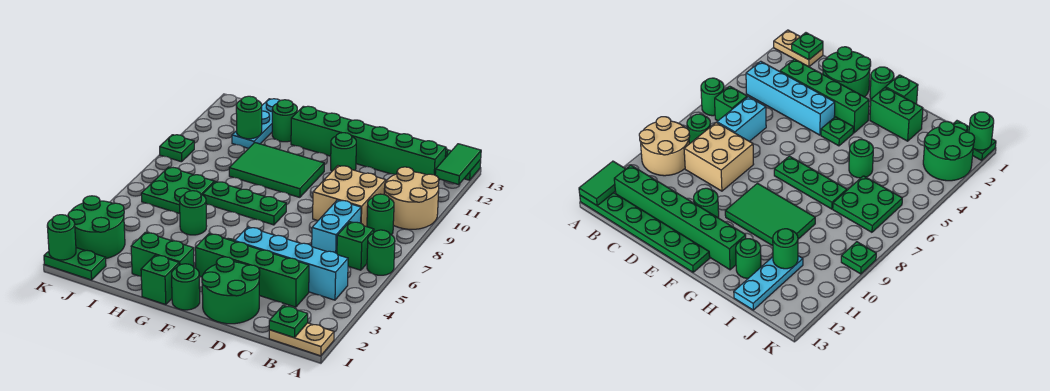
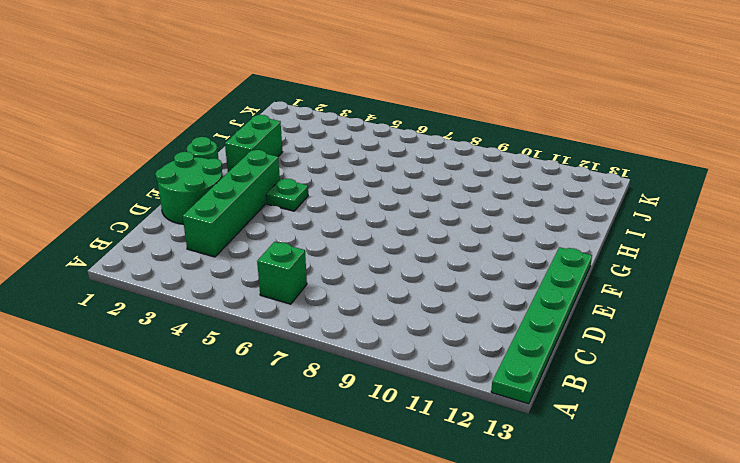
none -> tan plate A1:B1 level 1
none -> green round brick A6 level 1
none -> tan round brick A9:B10 level 1
none -> cyan brick B4:E4 level 1

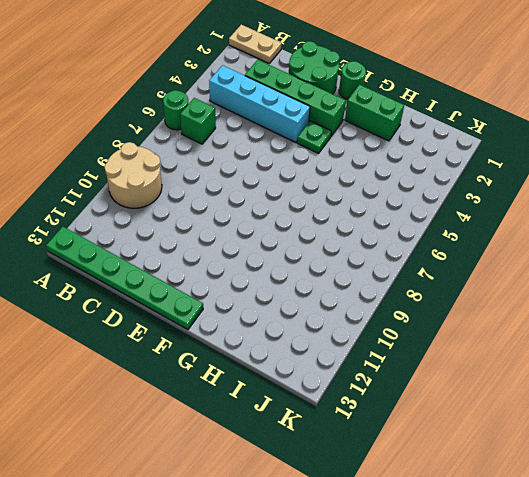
none -> green round brick B8 level 1
none -> green brick B12:G12 level 1
none -> cyan brick C6:C7 level 1
none -> tan brick C8:D9 level 1

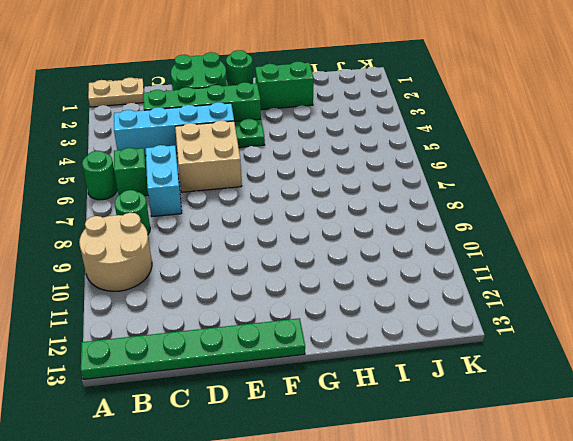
tan brick D5:E6 level 1 -> tan brick C8:D9 level 1
none -> green brick B12:G12 level 1
none -> green round brick E11 level 1
none -> green plate F7:H7 level 1
none -> green tile F9:H10 level 1

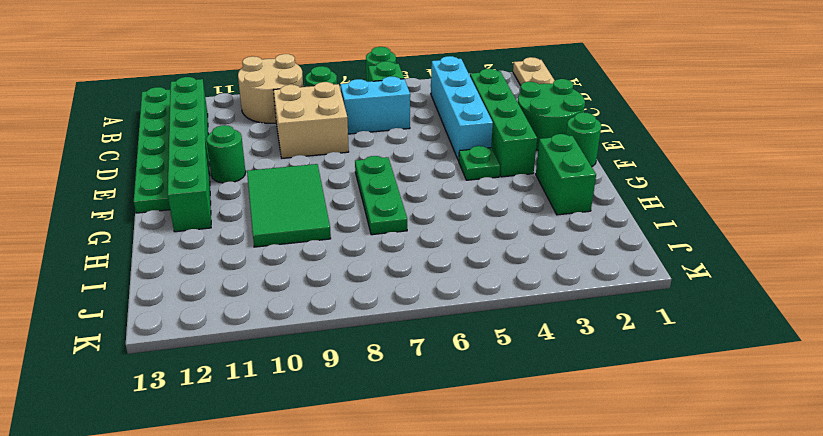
none -> green brick G1 level 1
none -> green round brick H5 level 1
none -> green round brick H12 level 1
none -> green plate I6:J7 level 1

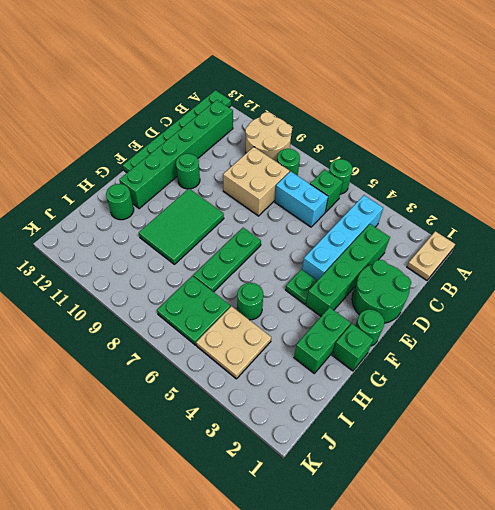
tan plate I4:J5 level 1 -> none
none -> cyan plate I11:I13 level 1
none -> green plate J1:K1 level 1
none -> green round brick J2:K3 level 1
none -> green plate K9 level 1

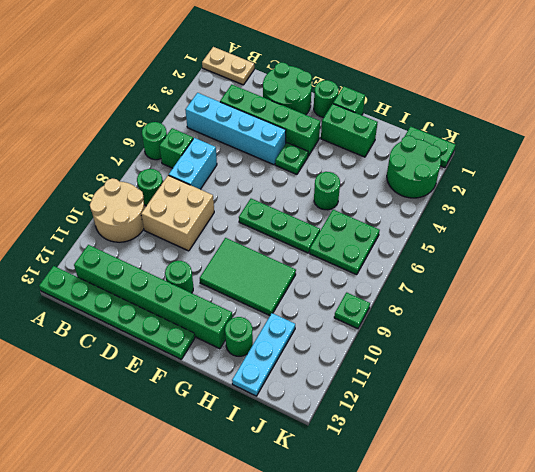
none -> green tile A12:A13 level 2
none -> green plate B1 level 2
none -> green round brick I11 level 2
none -> green round brick K1 level 2

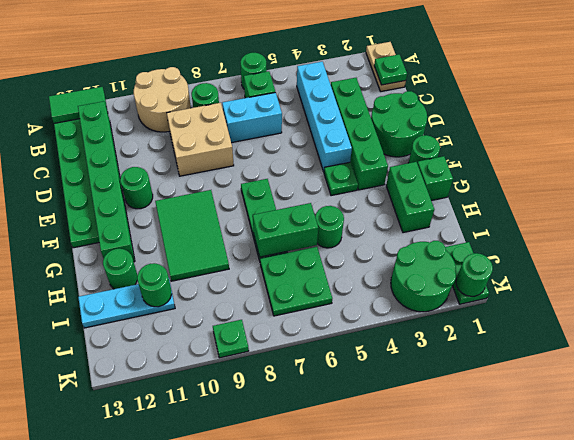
green brick H6:H7 level 2 -> none

